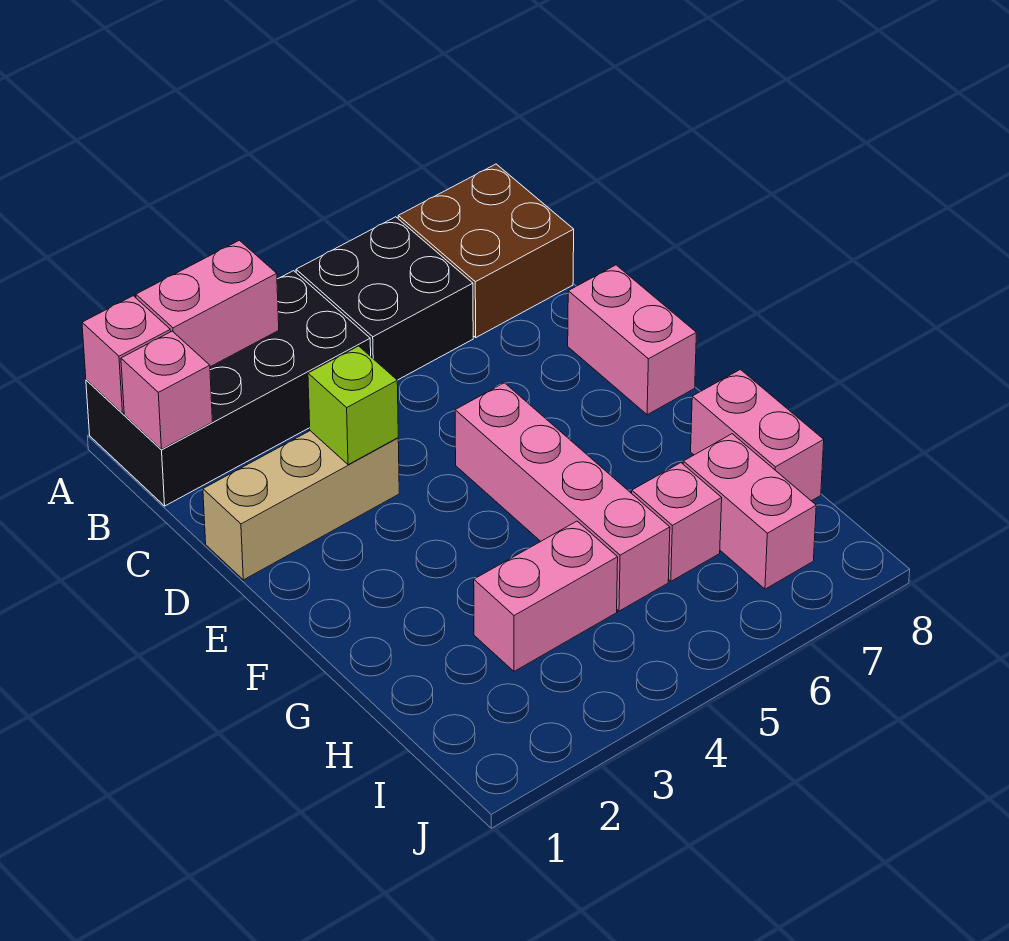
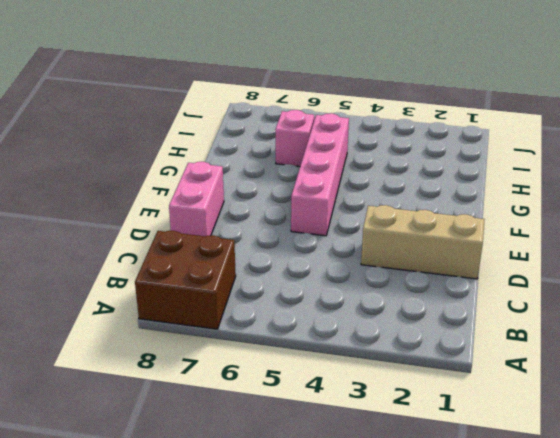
none -> black brick A1:B4 level 1
none -> black brick A5:B6 level 1
none -> pink brick G8:H8 level 1

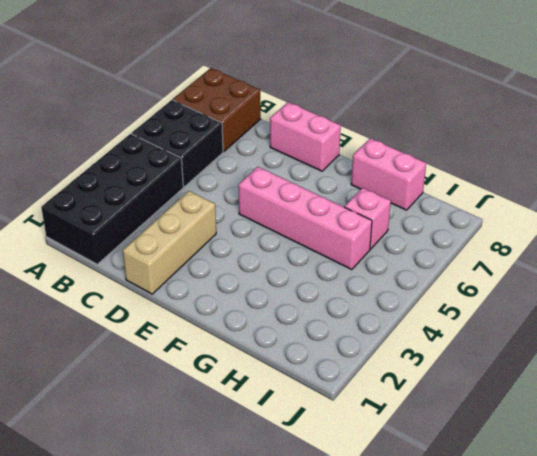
none -> pink brick H3:H4 level 1
none -> pink brick H7:I7 level 1
none -> pink brick A1 level 2

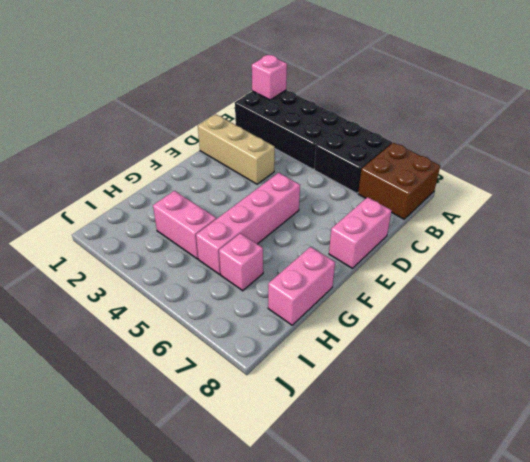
none -> pink brick H7:I7 level 1
none -> pink brick A2:A3 level 2
none -> pink brick B1 level 2

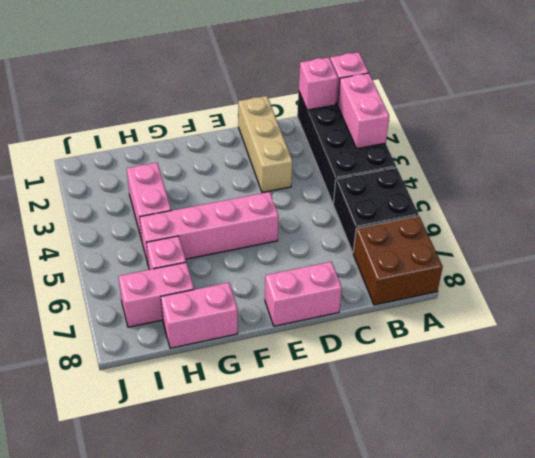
none -> lime brick D3 level 2

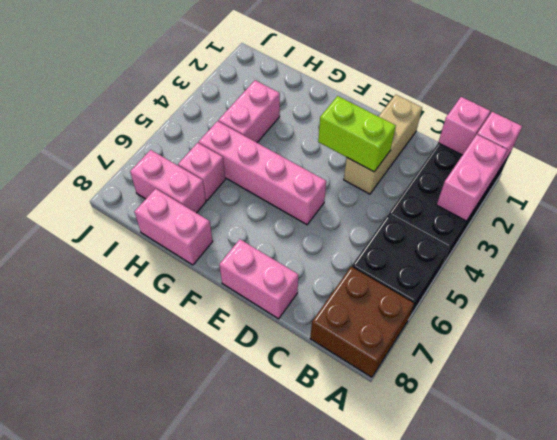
lime brick D3:E3 level 2 -> lime brick D3 level 2

